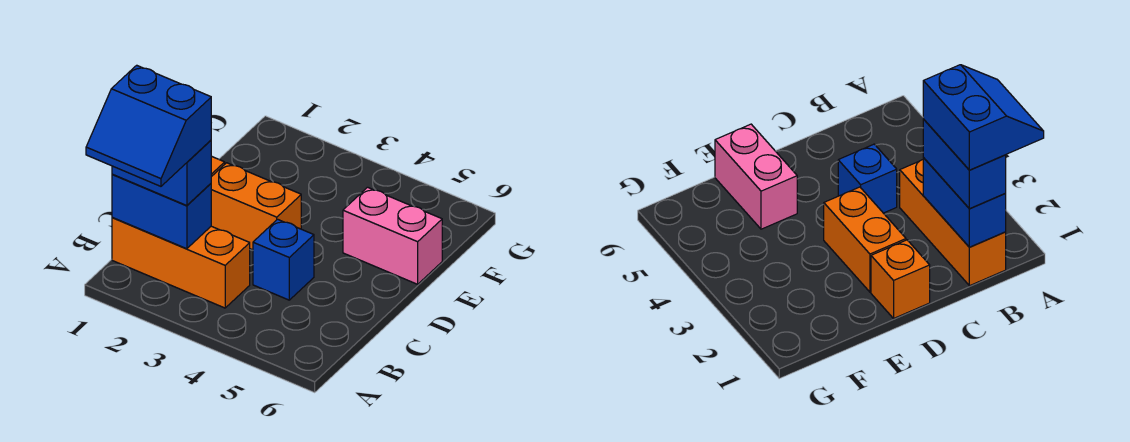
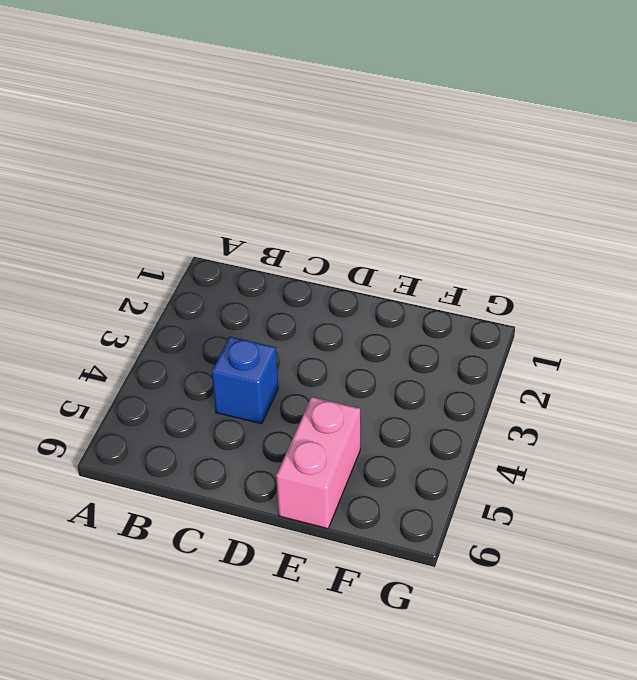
none -> orange brick B1:B3 level 1
none -> orange brick D1 level 1

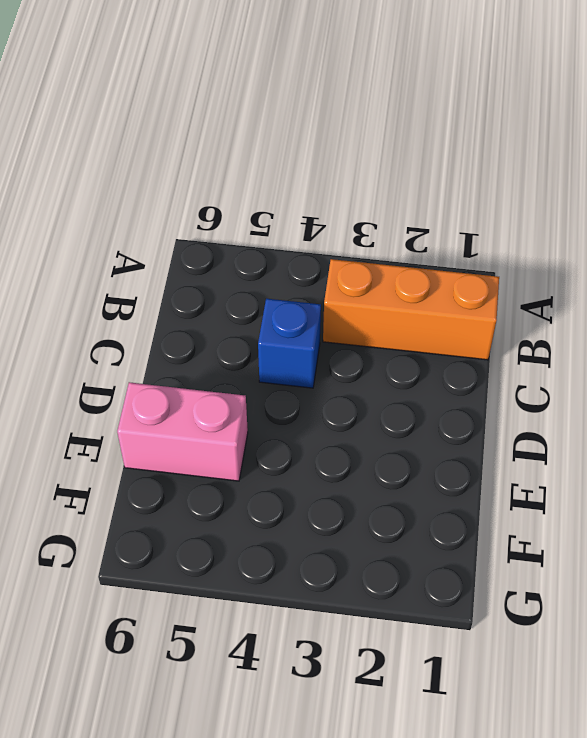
none -> orange brick D1 level 1
none -> orange brick D2:D3 level 1

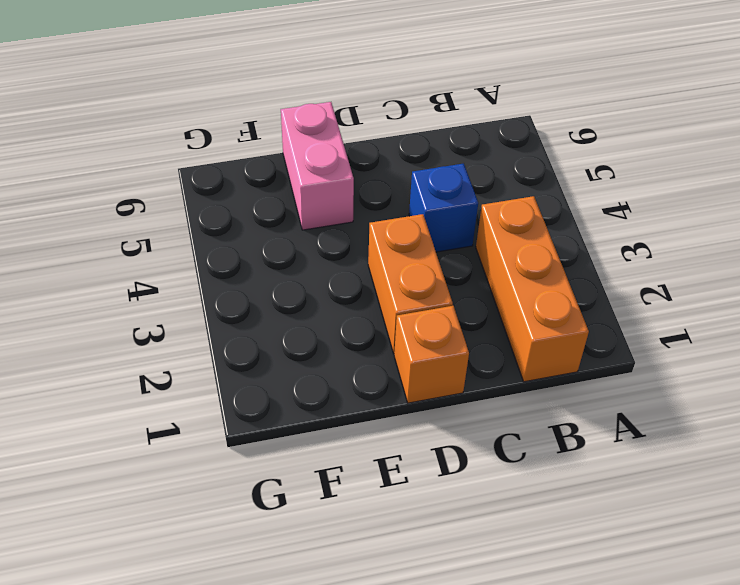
none -> blue brick B1:B2 level 2
none -> blue brick B1:B2 level 3

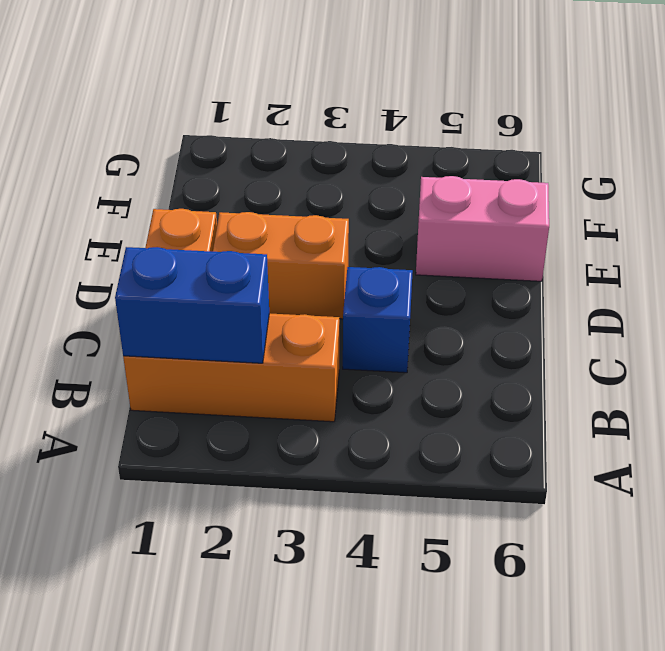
none -> blue brick B1:B2 level 3
none -> blue slope A1:B2 level 4 top B

